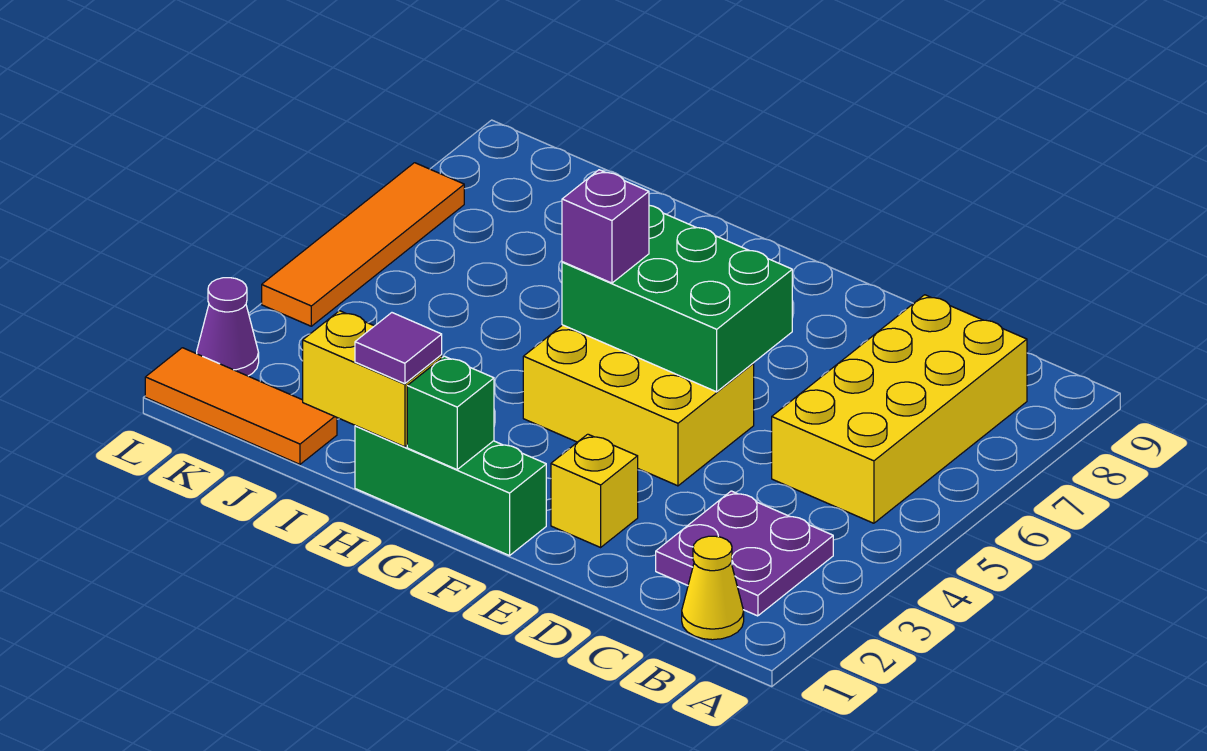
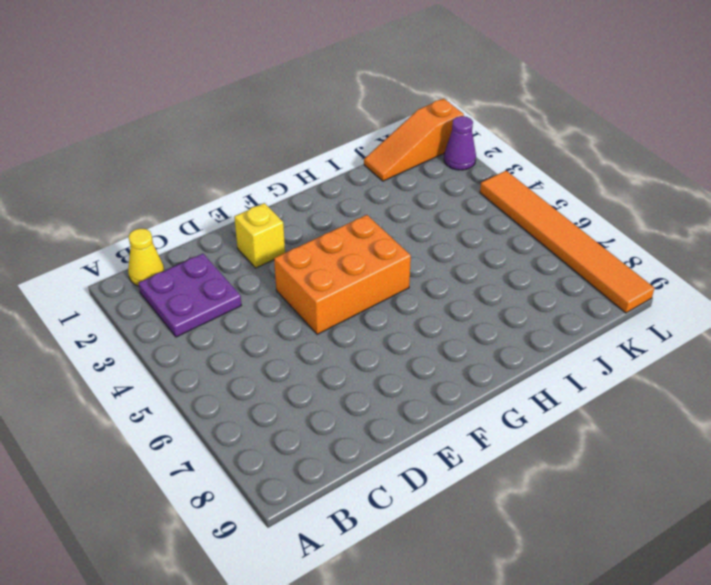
orange brick E4:G5 level 1 -> yellow brick E4:G5 level 1
orange slope J1:L1 level 1 top L -> orange tile J1:L1 level 1
orange tile L4:L9 level 1 -> orange tile L4:L7 level 1
none -> yellow brick B5:C8 level 1
none -> green brick F1:H1 level 1
none -> green brick E5:G6 level 2

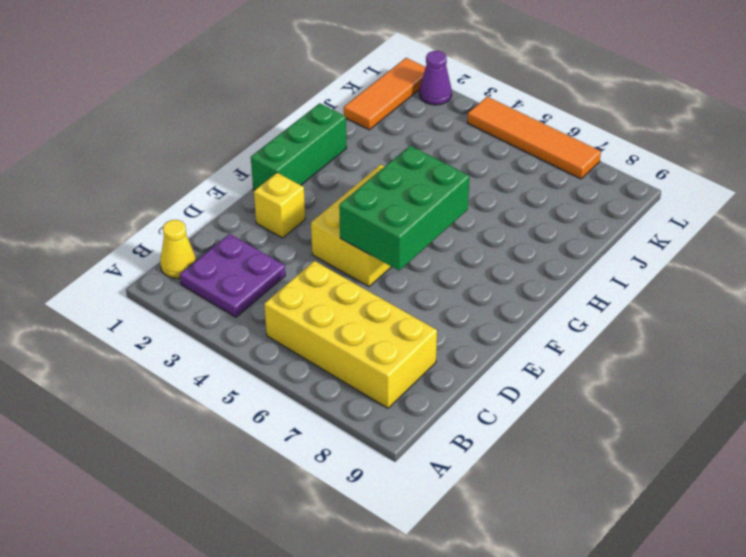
none -> green brick G1 level 2
none -> yellow brick H1:I1 level 2
none -> purple brick G5 level 3

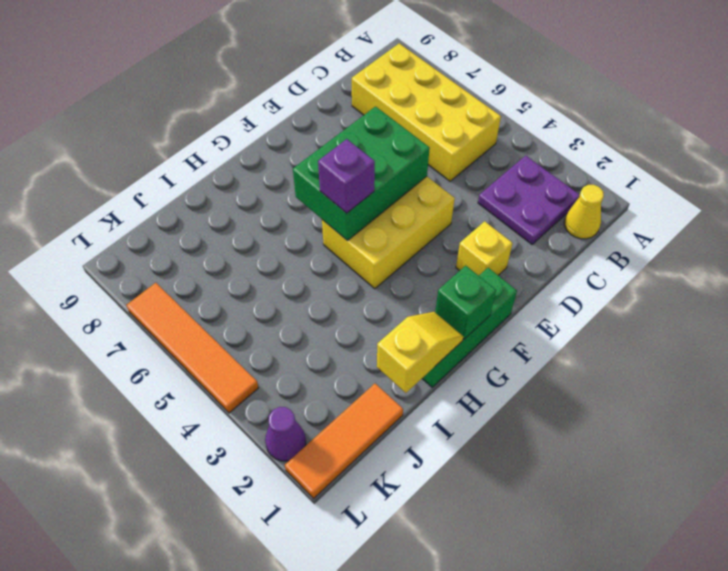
yellow slope H1:I1 level 2 top I -> yellow brick H1:I1 level 2
none -> purple tile H1 level 3

